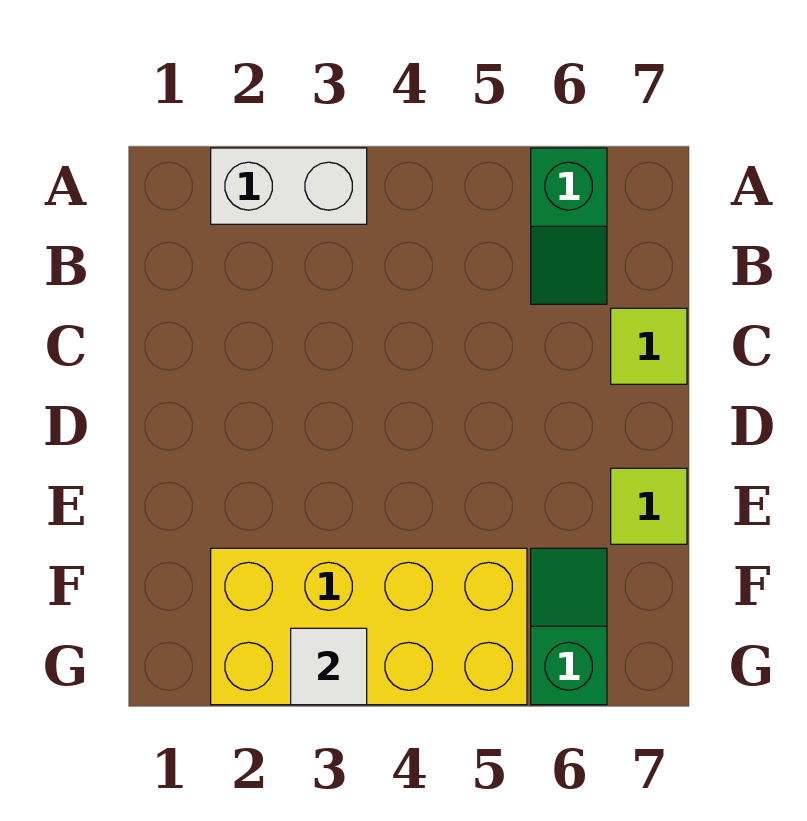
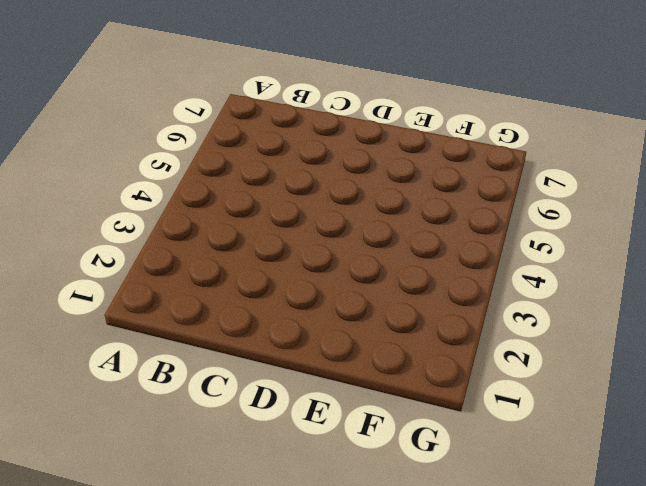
none -> white brick A2:A3 level 1
none -> green slope A6:B6 level 1 top A

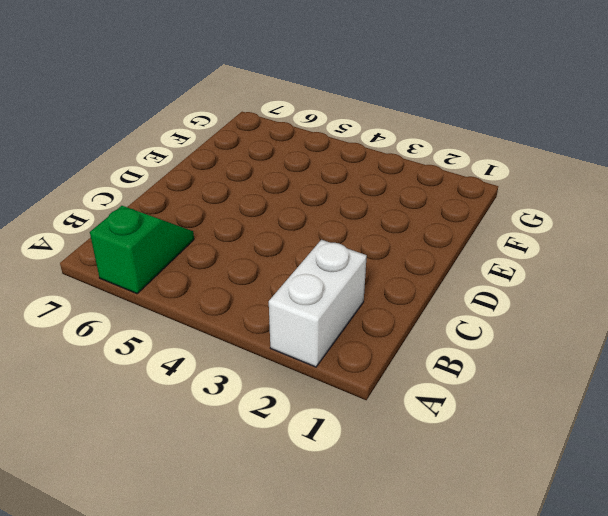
white brick A2:B2 level 1 -> white brick A2:A3 level 1
none -> lime tile C7 level 1
none -> lime tile E7 level 1

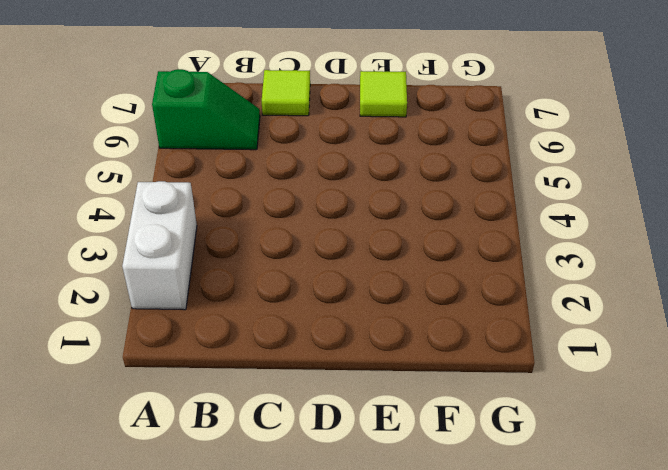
none -> yellow brick F2:G5 level 1
none -> green slope F6:G6 level 1 top G

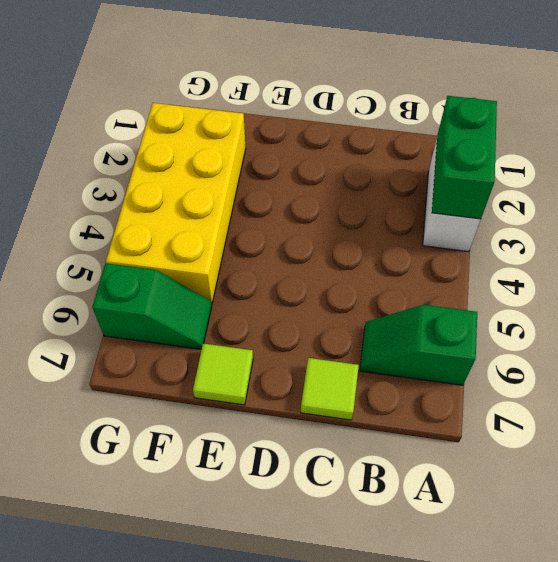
green brick A2:A3 level 2 -> none
none -> white tile G3 level 2

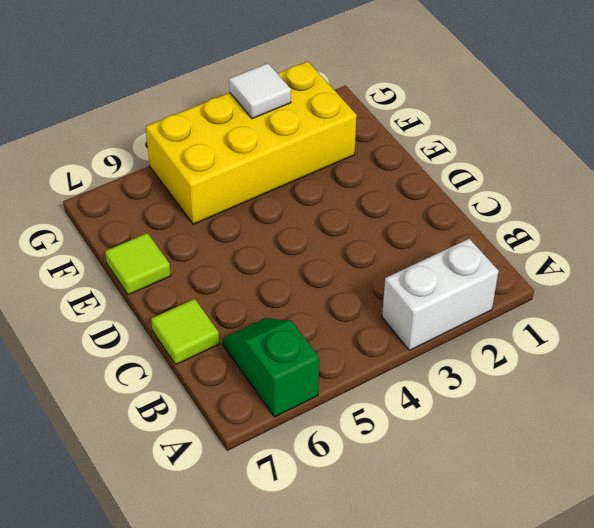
none -> green slope F6:G6 level 1 top G

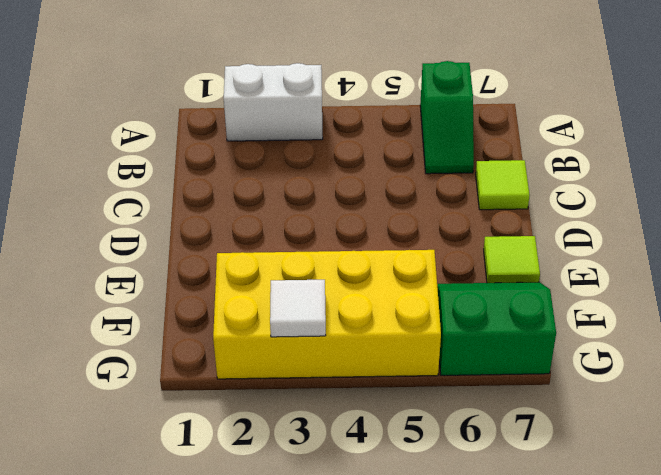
green slope F6:G7 level 1 top G -> green slope F6:G6 level 1 top G

